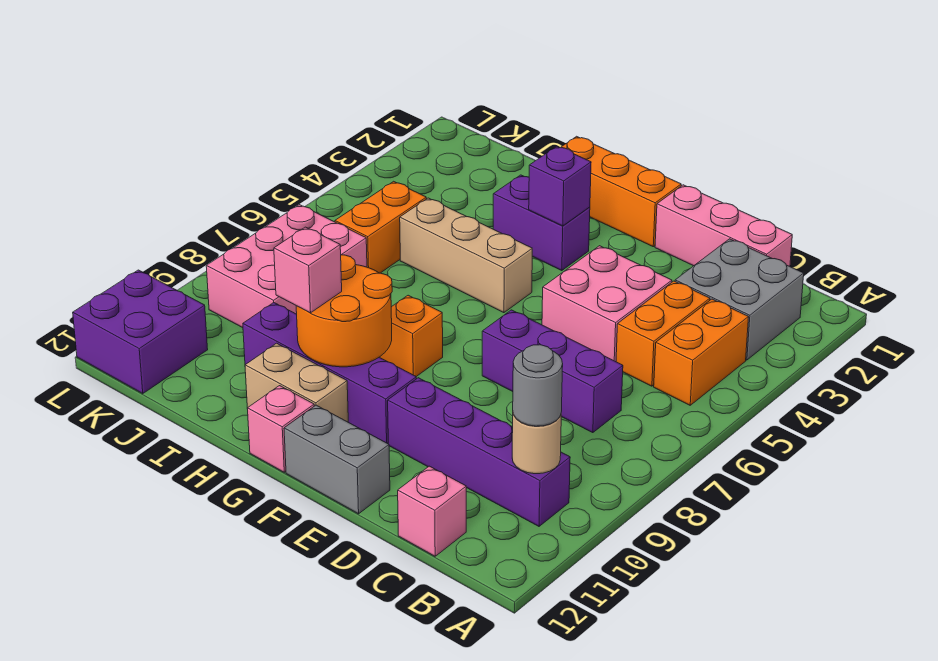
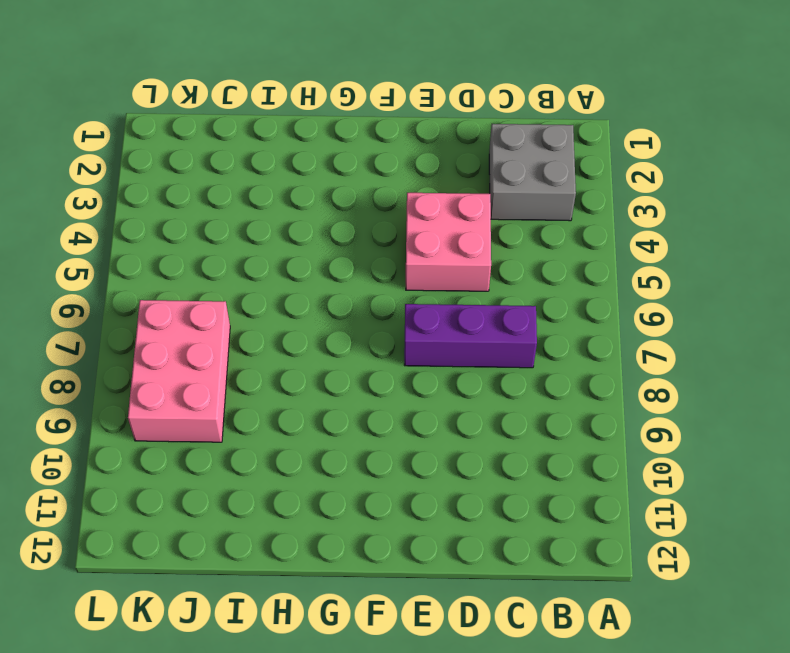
none -> orange brick B4:B5 level 1
none -> purple brick B10:E10 level 1
none -> pink brick C1:E1 level 1

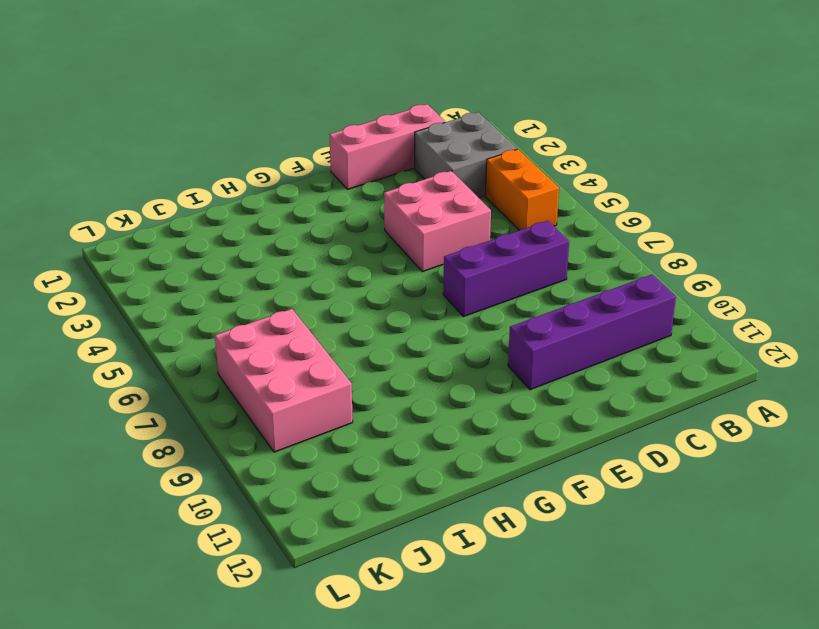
none -> orange brick C4:C5 level 1
none -> pink brick C12 level 1
none -> grey brick E12:F12 level 1

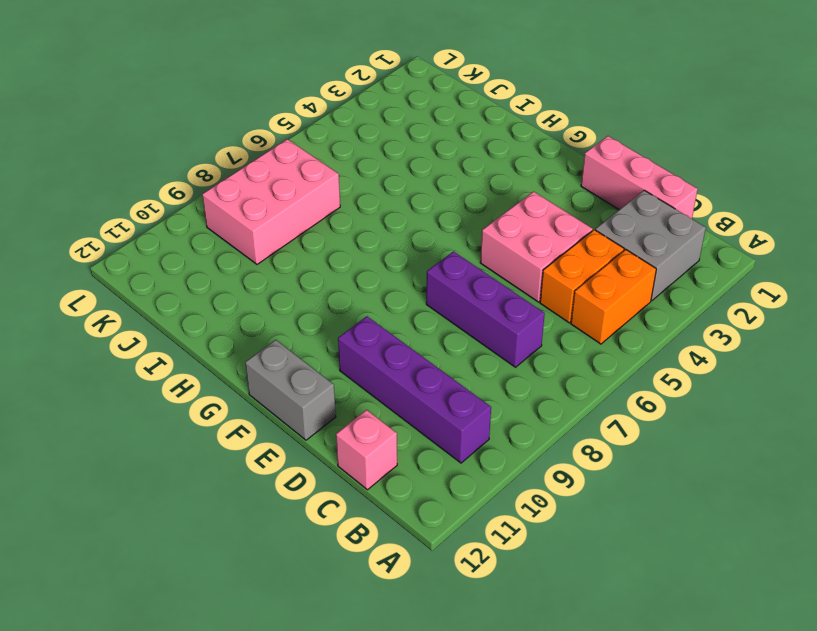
none -> orange brick F1:H1 level 1
none -> purple brick F10:I10 level 1
none -> purple brick G3:H3 level 1

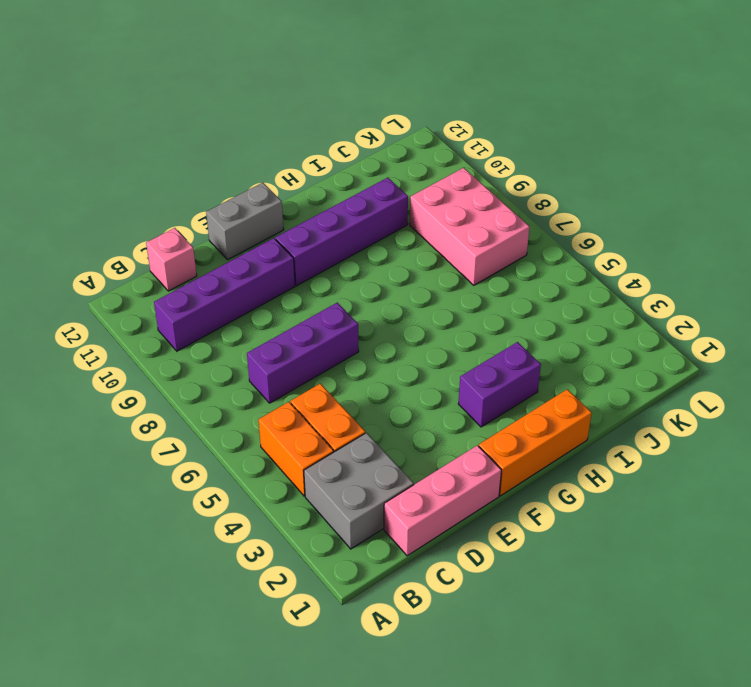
none -> pink brick D4:E5 level 1
none -> tan brick G5:I5 level 1
none -> orange brick G8 level 1

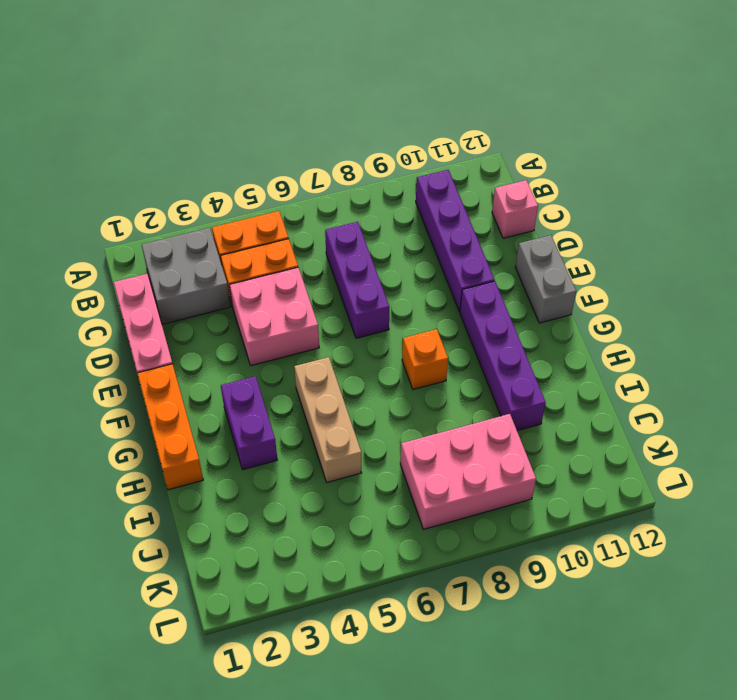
none -> tan brick G11:H11 level 1
none -> pink brick G12 level 1
none -> orange brick J5:J6 level 1

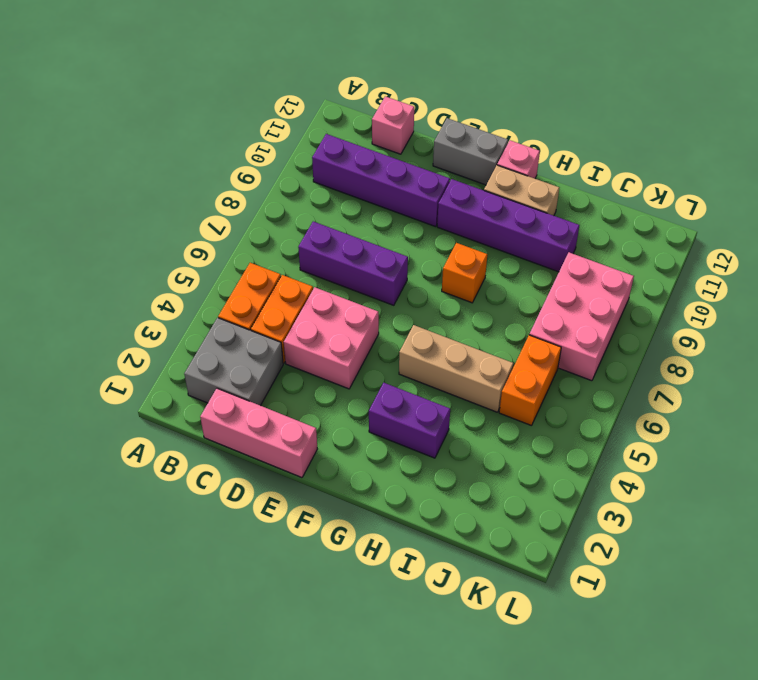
none -> orange brick F1:H1 level 1
none -> purple brick K11:L12 level 1
none -> tan round brick B10 level 2

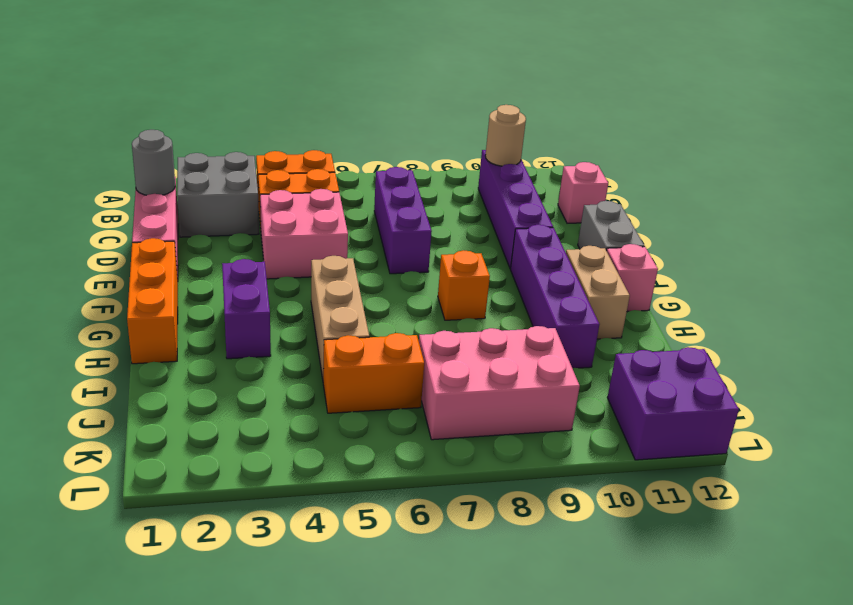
grey round brick C1 level 2 -> grey round brick B10 level 3
none -> purple brick G3 level 2
none -> orange round brick G9:H10 level 2
none -> pink brick H10 level 3

